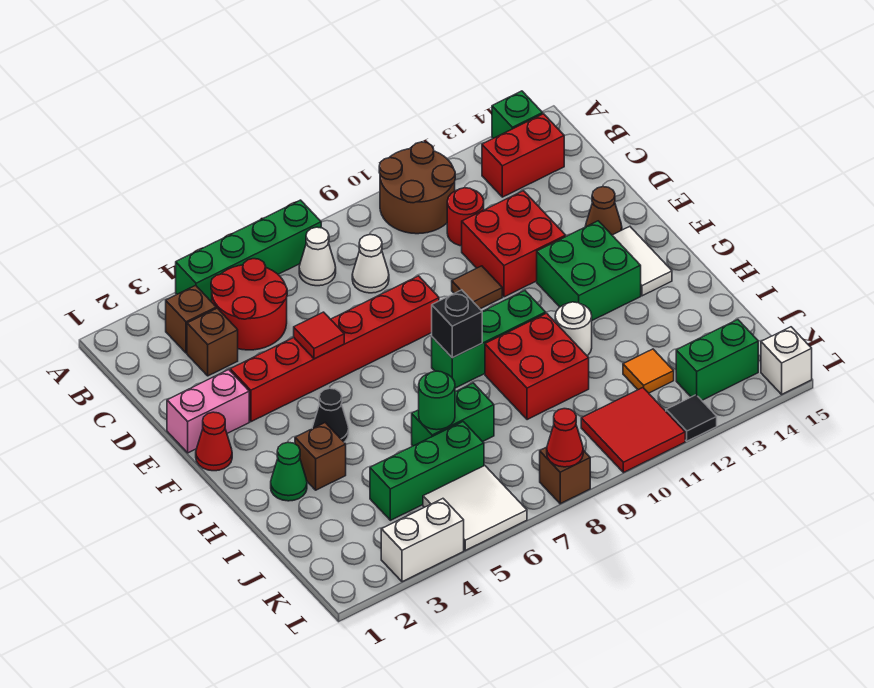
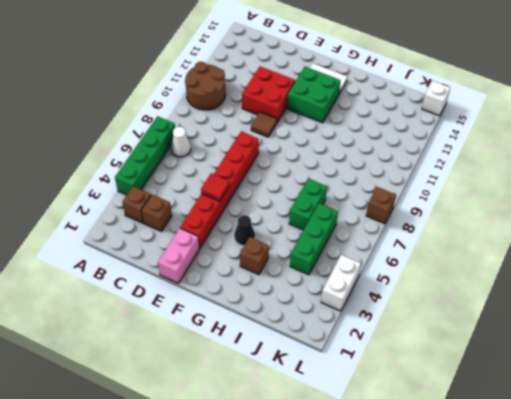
none -> green brick A14 level 1
none -> red round brick B4:C5 level 1
none -> red brick B13:B14 level 1
none -> white cone C8 level 1

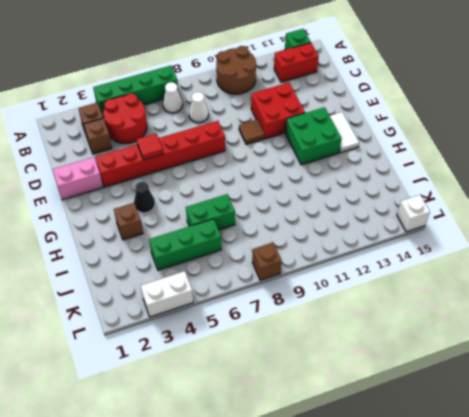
none -> red round brick C11 level 1
none -> brown cone E14 level 1
none -> red cone F1 level 1
none -> green brick G8:G10 level 1

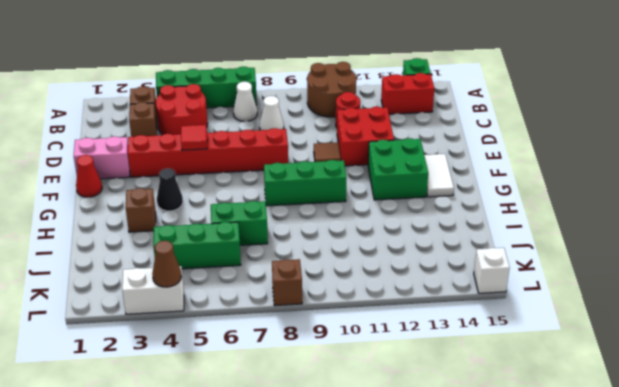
brown cone L4 level 2 -> brown cone E14 level 1
none -> green cone H2 level 1
none -> red brick H9:I10 level 1
none -> white round brick H11 level 1
none -> orange tile J12 level 1

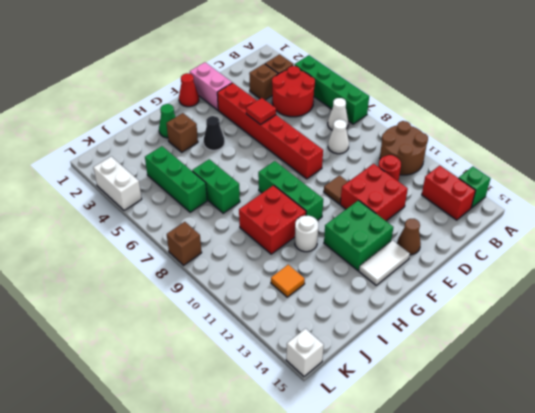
none -> white tile K5:L6 level 1
none -> red tile K10:L11 level 1
none -> green brick K13:K14 level 1
none -> black tile L12 level 1

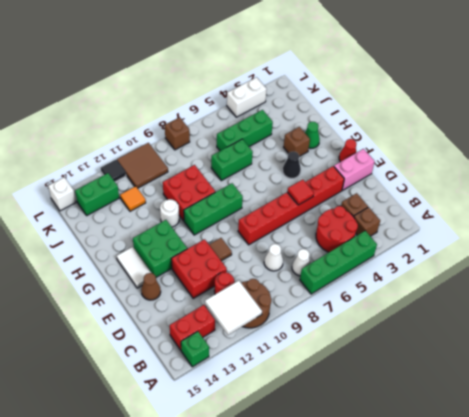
white tile A11:B12 level 2 -> white tile K5:L6 level 1
brown tile K10:L11 level 1 -> red tile K10:L11 level 1
none -> black brick G8 level 2
none -> green round brick I6 level 2
none -> red cone L8 level 2

